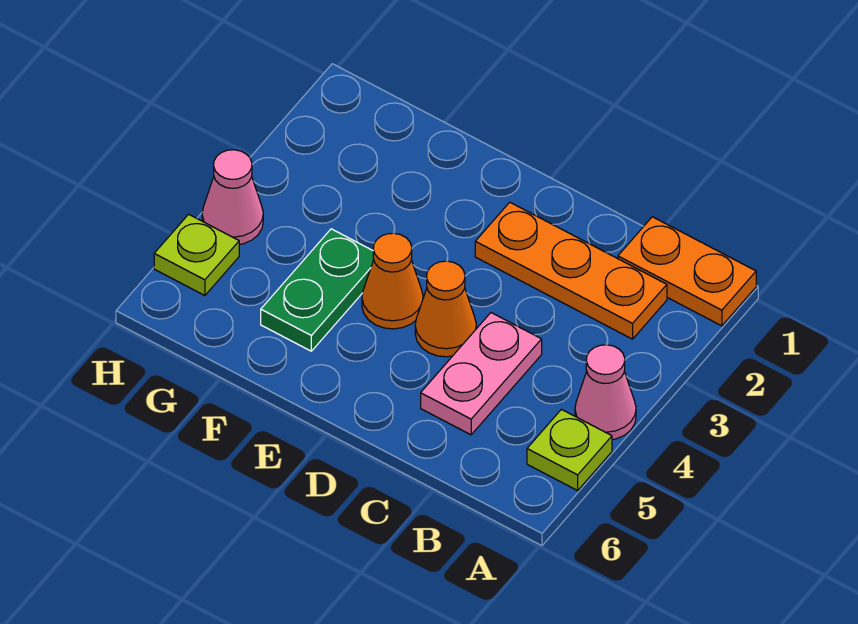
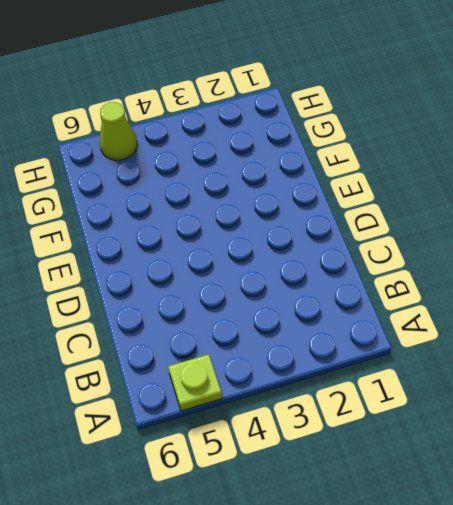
lime cone H5 level 1 -> lime plate H5 level 1
none -> orange plate A1:B1 level 1
none -> pink cone A4 level 1

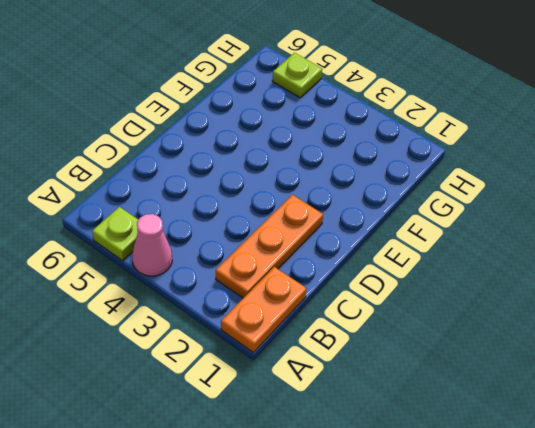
none -> pink plate C4:C5 level 1
none -> orange cone D4 level 1

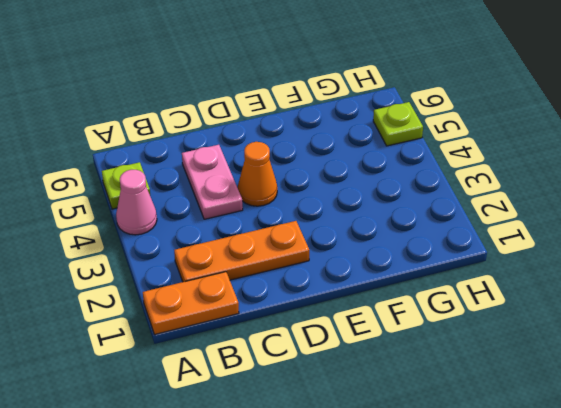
none -> orange cone E4 level 1
none -> green plate F4:F5 level 1

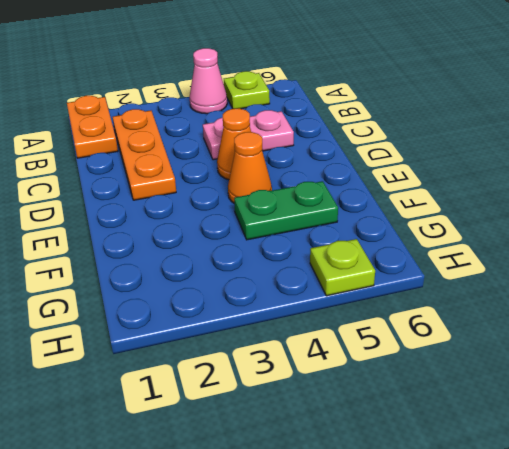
none -> pink cone H4 level 1

